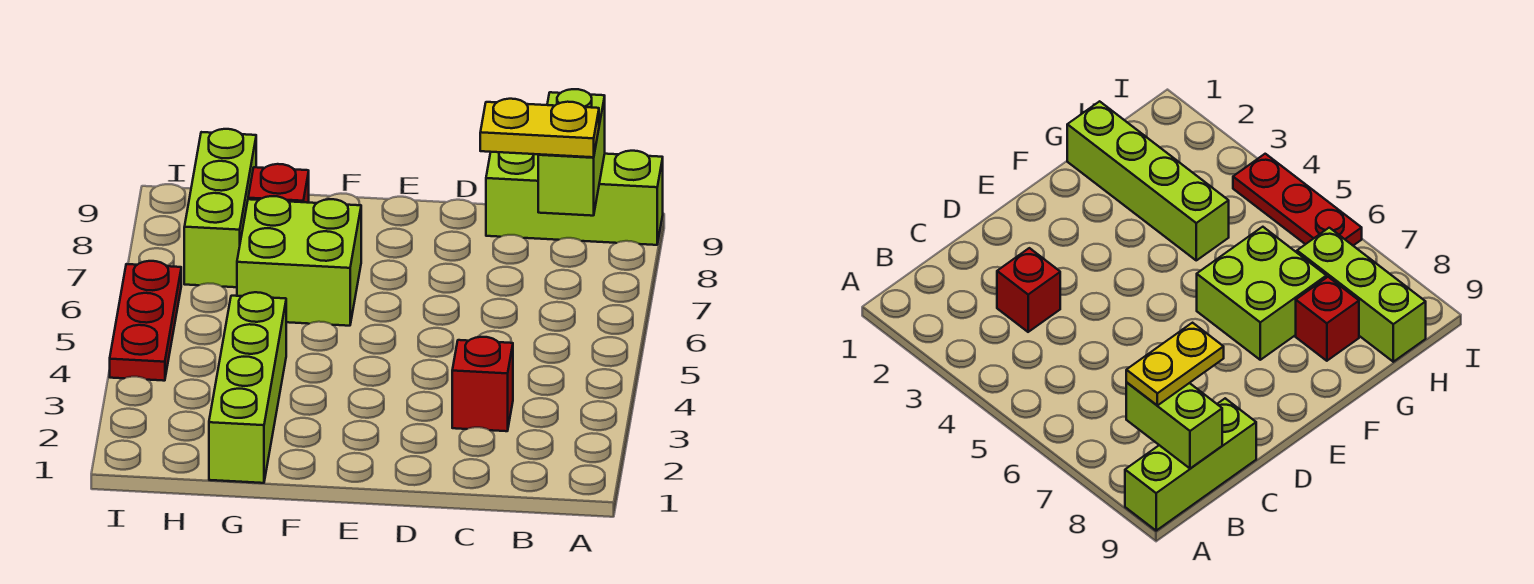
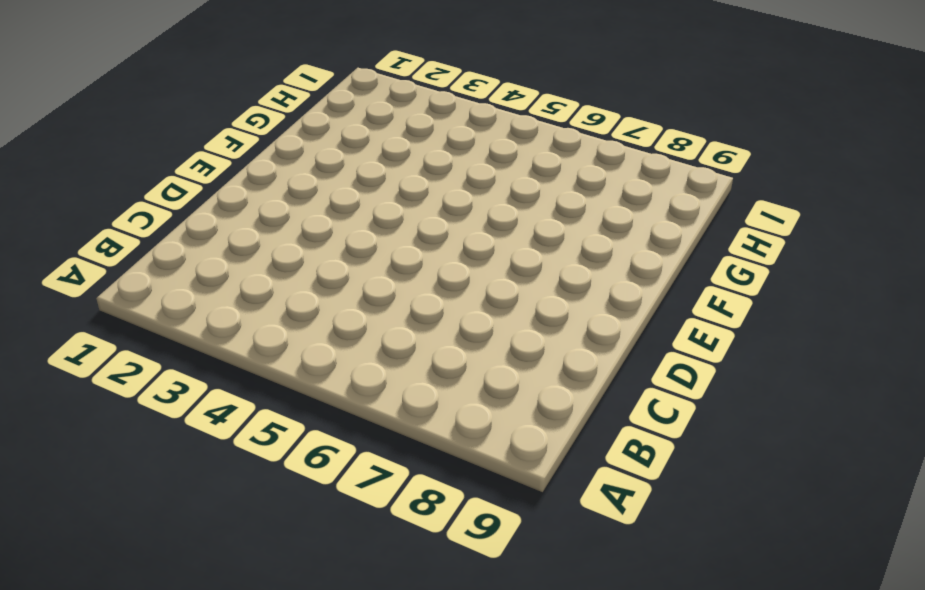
none -> lime brick A9:C9 level 1
none -> red brick C3 level 1

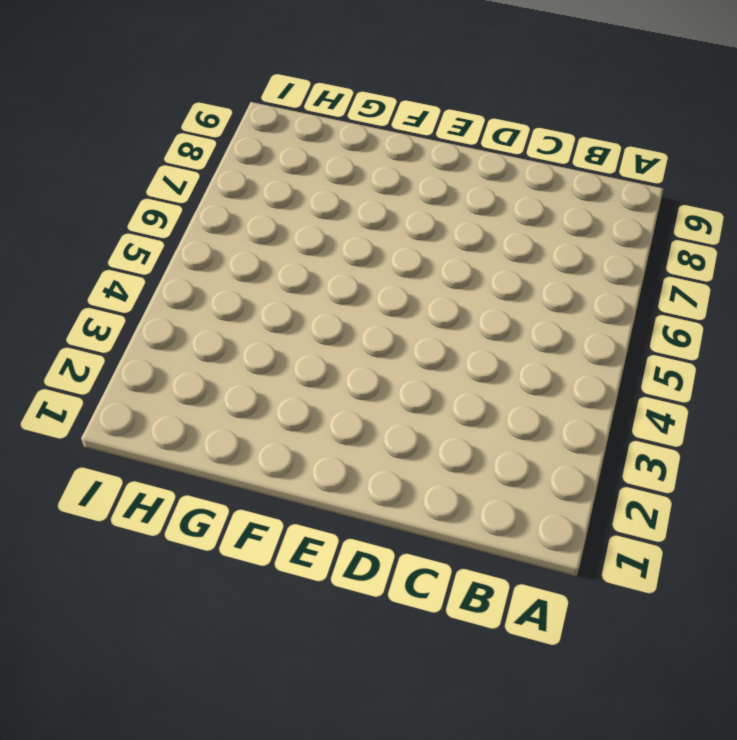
none -> lime brick A9:C9 level 1
none -> red brick C3 level 1

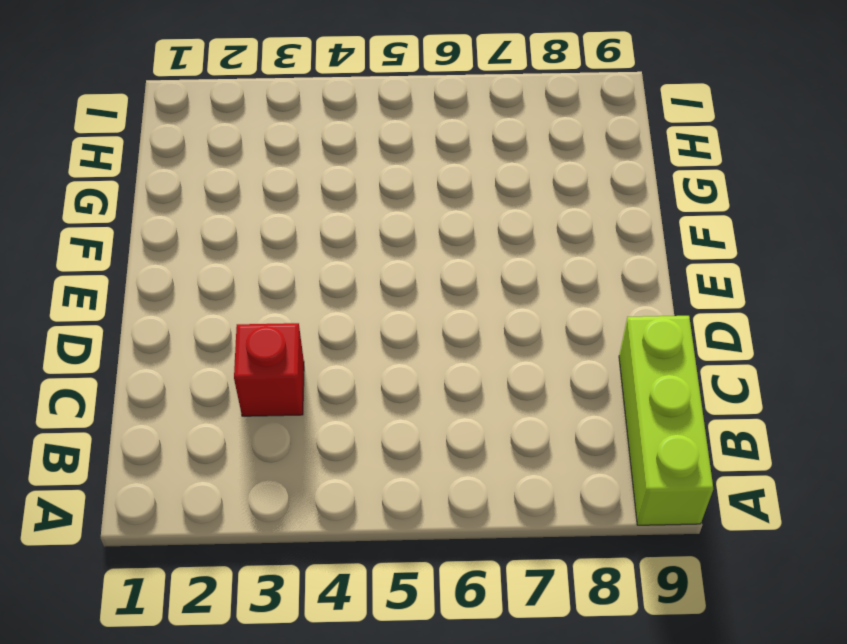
none -> lime brick F6:G7 level 1
none -> lime brick G1:G4 level 1

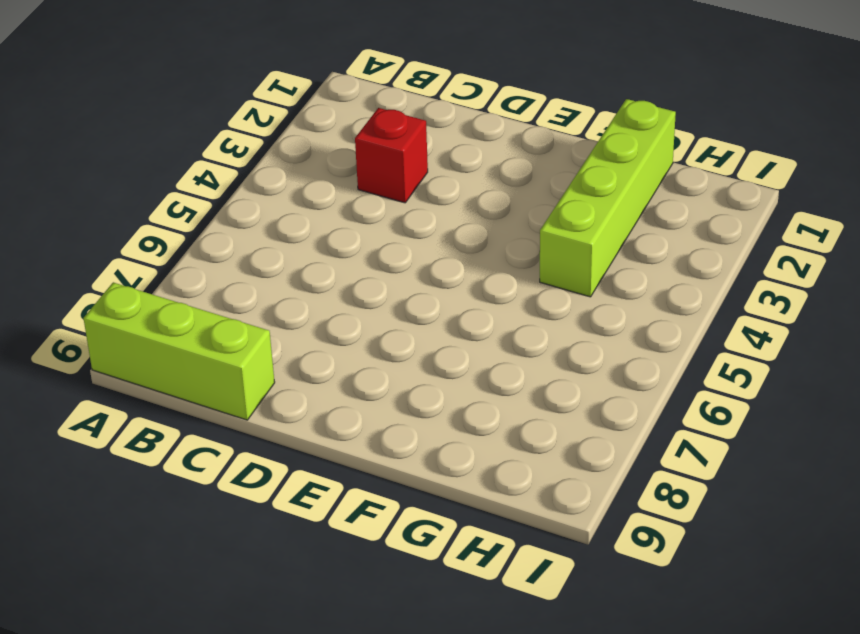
none -> lime brick F6:G7 level 1
none -> red brick G8 level 1

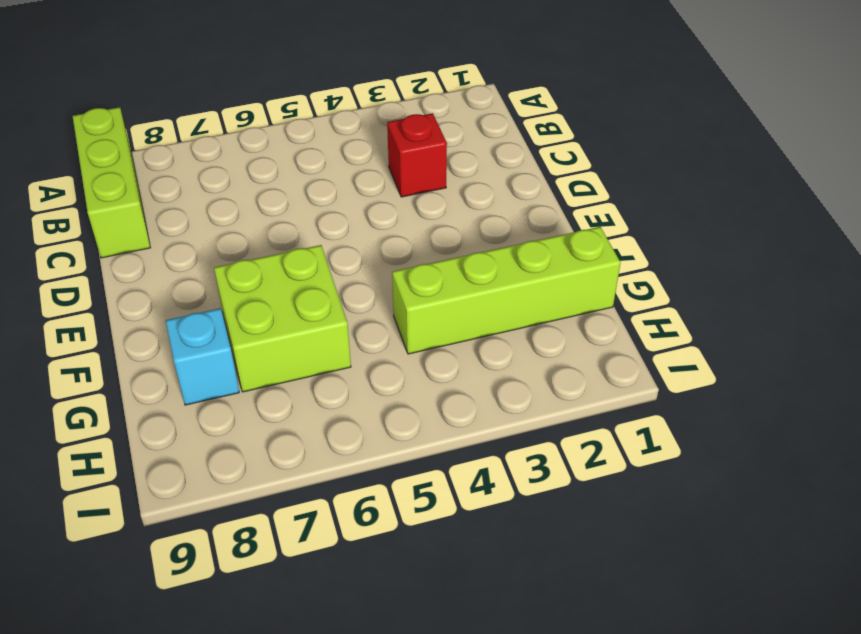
cyan brick G8 level 1 -> red brick G8 level 1
none -> lime brick H7:H9 level 1
none -> red plate I4:I6 level 1

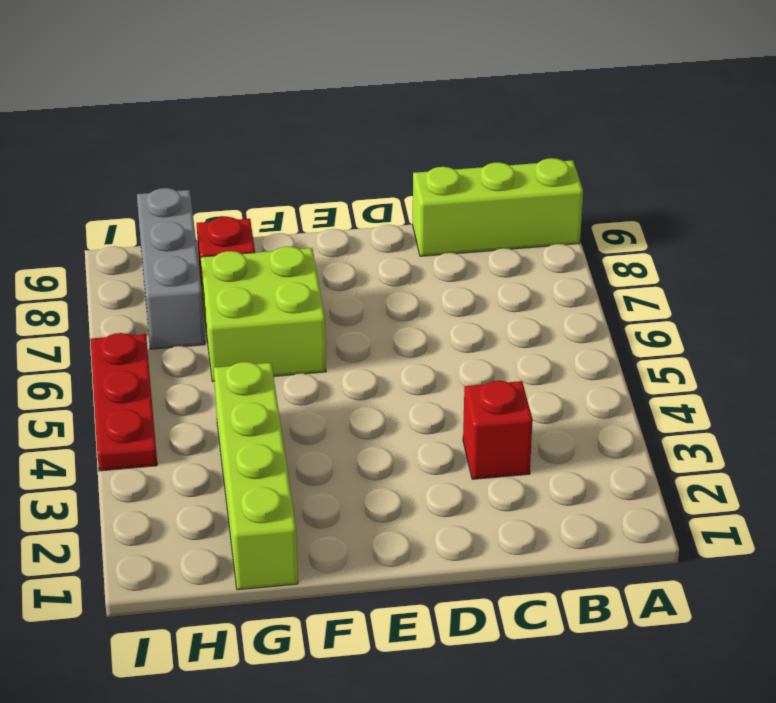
grey brick H7:H9 level 1 -> lime brick H7:H9 level 1
none -> lime brick B8:B9 level 2
none -> yellow plate B8:C8 level 3

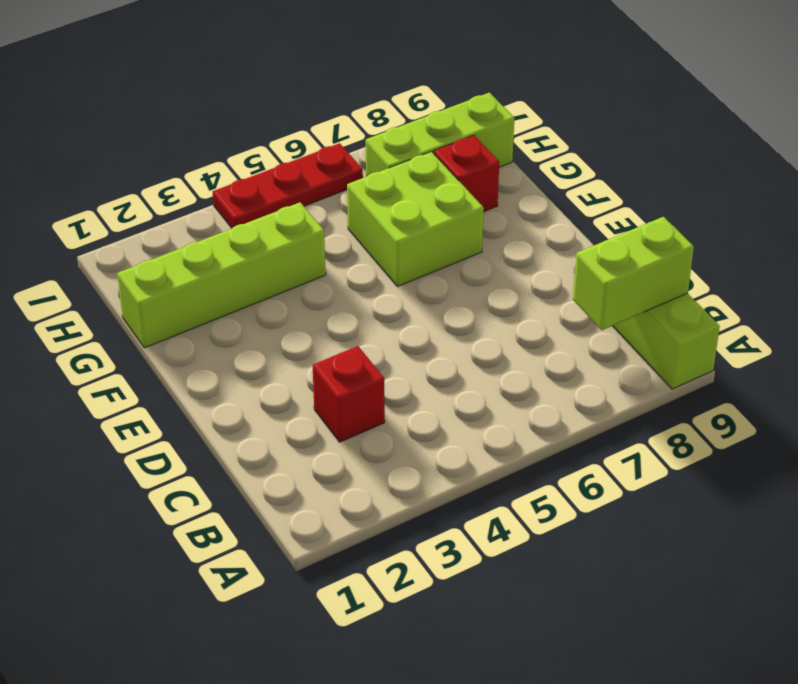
none -> yellow plate B8:C8 level 3

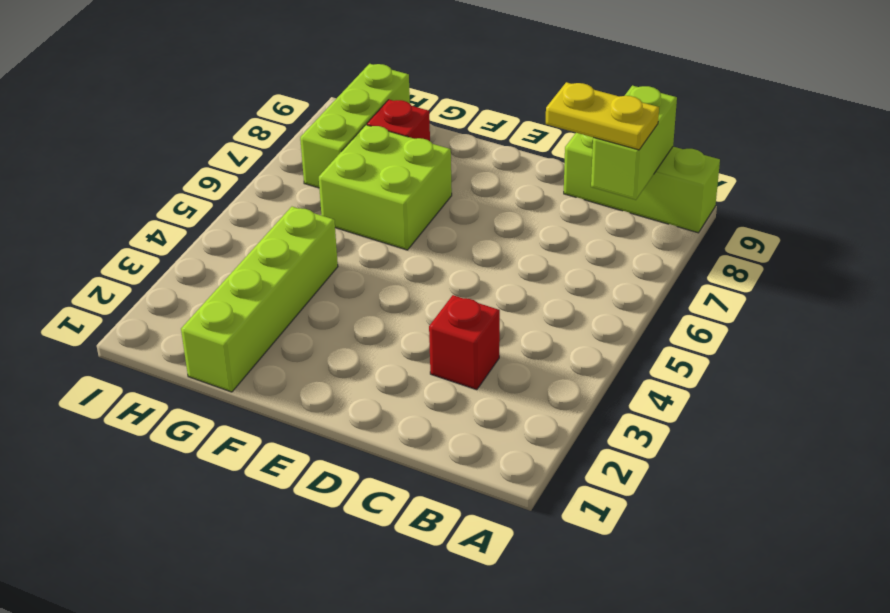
none -> red plate I4:I6 level 1

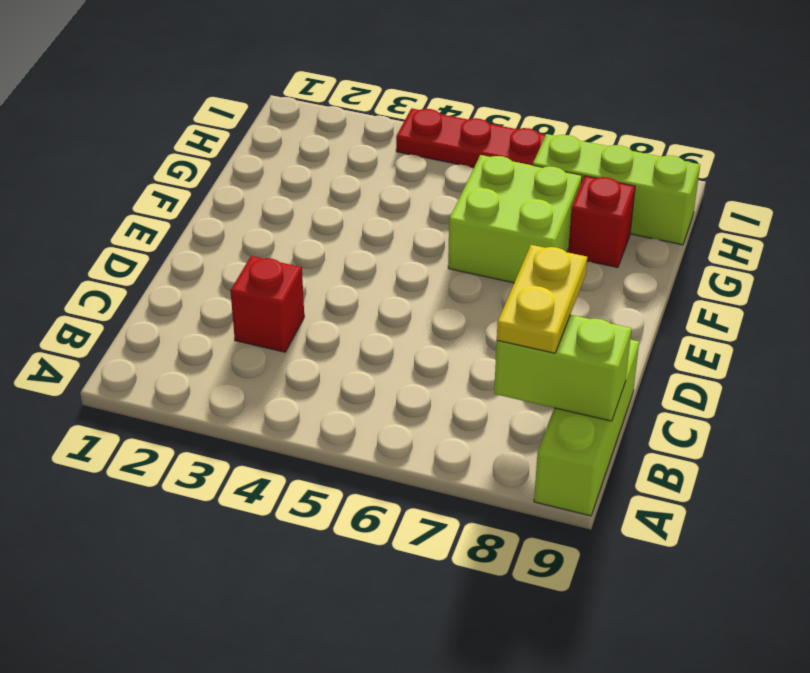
none -> lime brick G1:G4 level 1

